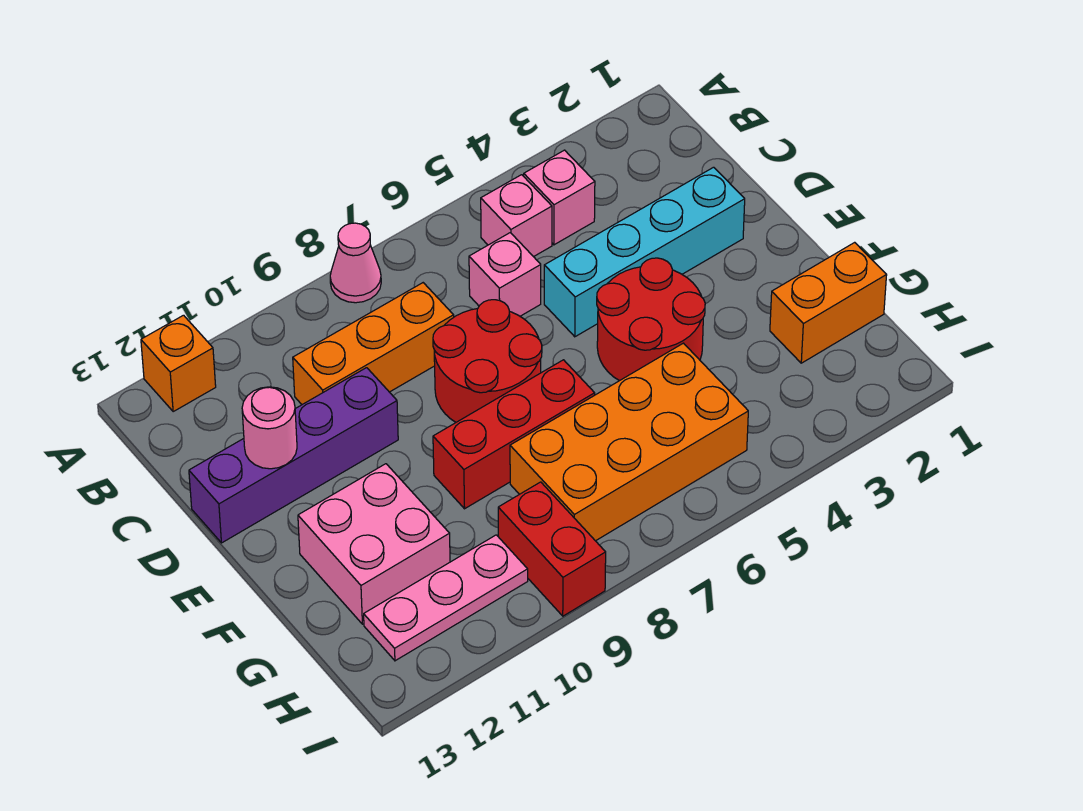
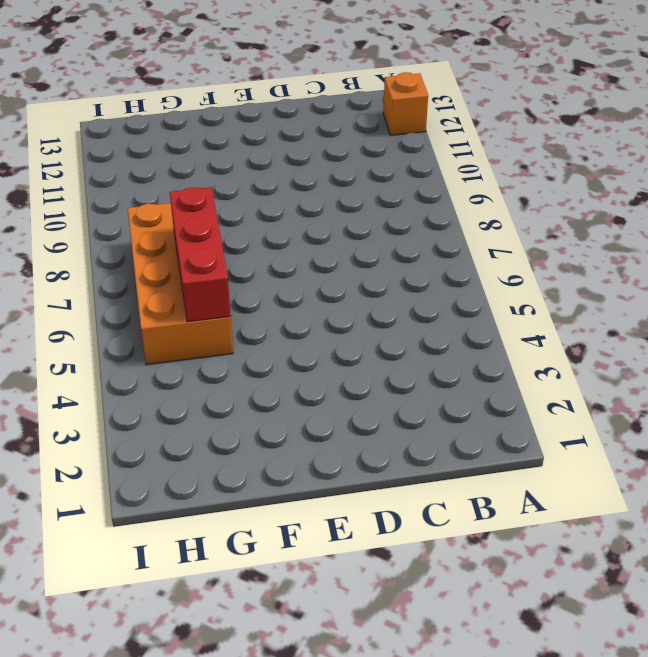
red brick G5:G7 level 2 -> red brick F7:F9 level 1
none -> pink cone A8 level 1
none -> pink brick B4 level 1
none -> pink brick B5 level 1

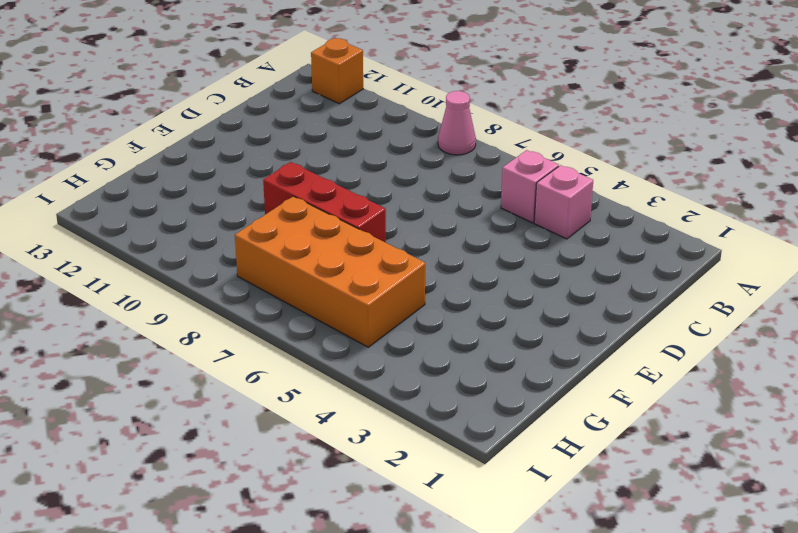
none -> pink brick C6 level 1
none -> orange brick C8:C10 level 1
none -> cyan brick D2:D5 level 1

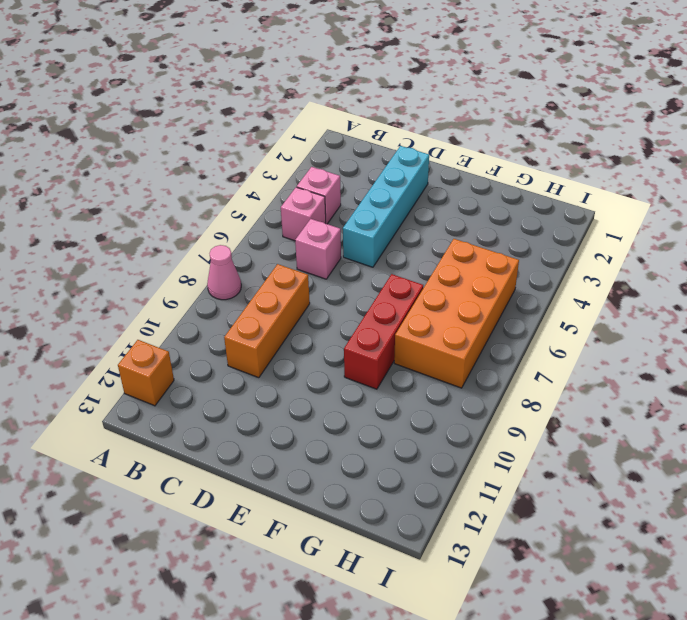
none -> red round brick D7:E8 level 1
none -> purple brick D10:D13 level 1
none -> red round brick E4:F5 level 1

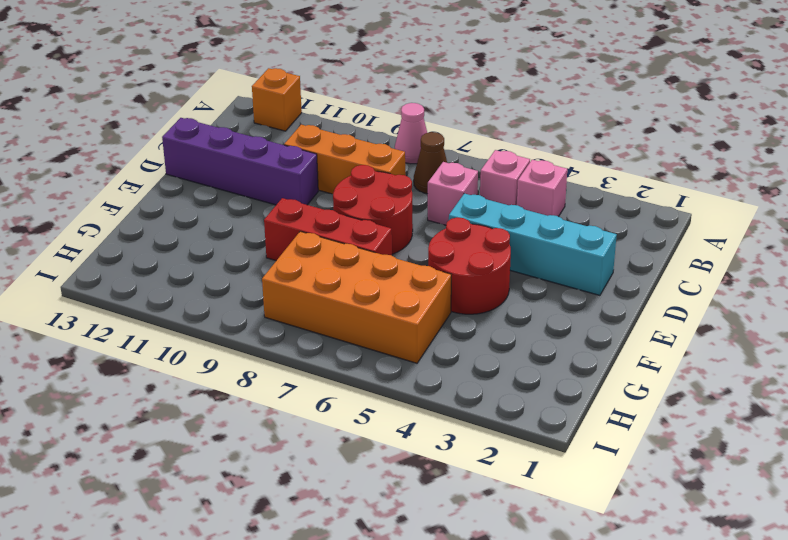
brown cone B7 level 1 -> none
none -> pink brick F11:G12 level 1
none -> orange brick G1:G2 level 1
none -> red brick H9:I9 level 1

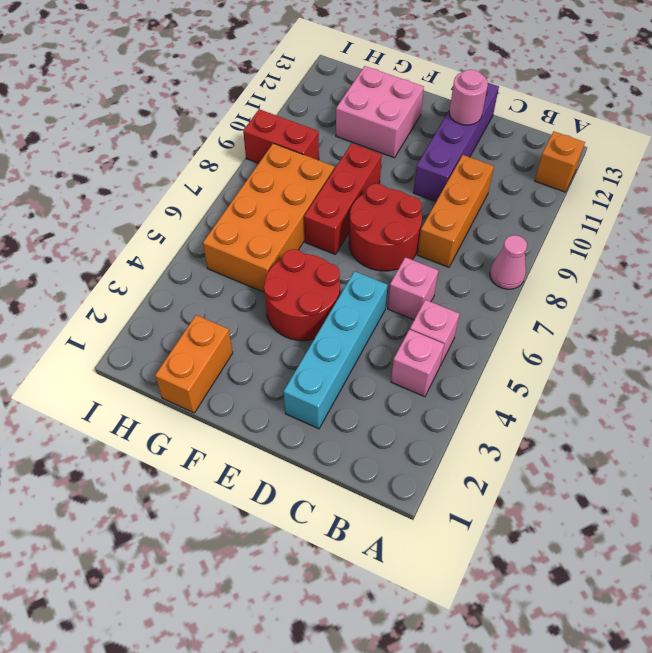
none -> pink plate H10:H12 level 1

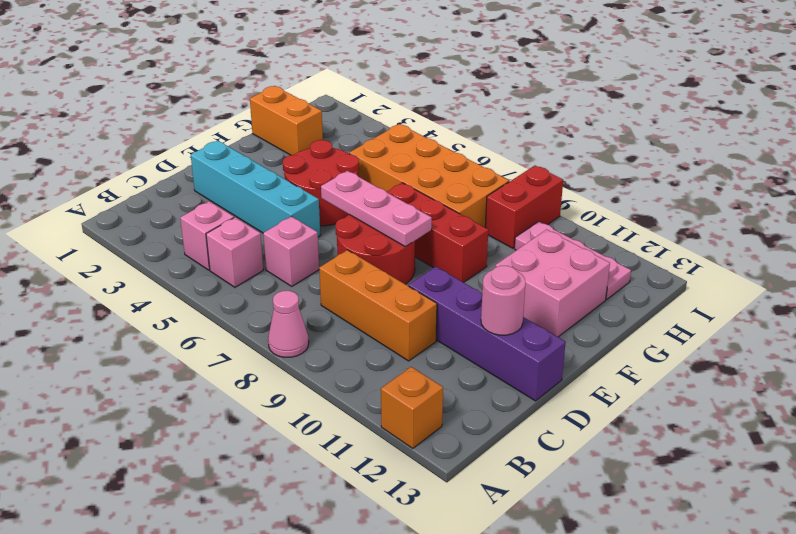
pink plate E6:E8 level 2 -> none

